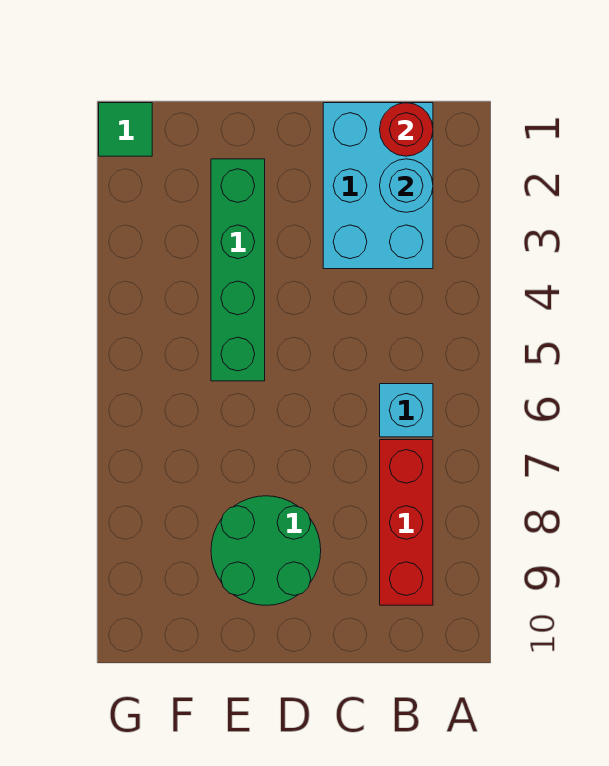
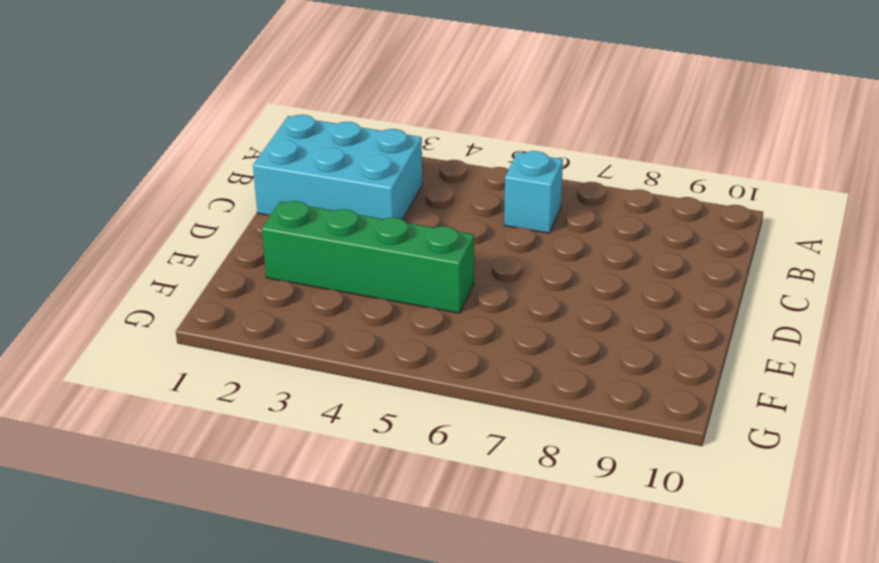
none -> red brick B7:B9 level 1
none -> green round brick D8:E9 level 1

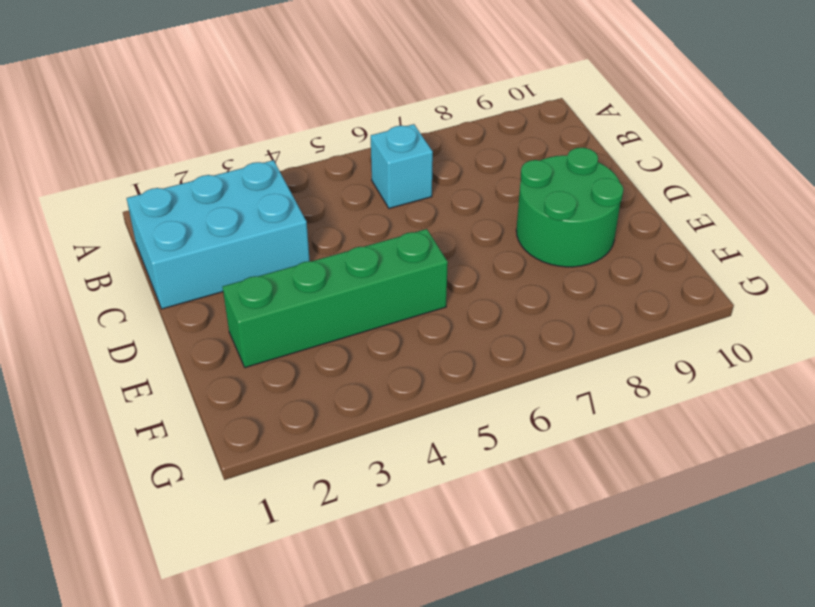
none -> red brick B7:B9 level 1
none -> green tile G1 level 1

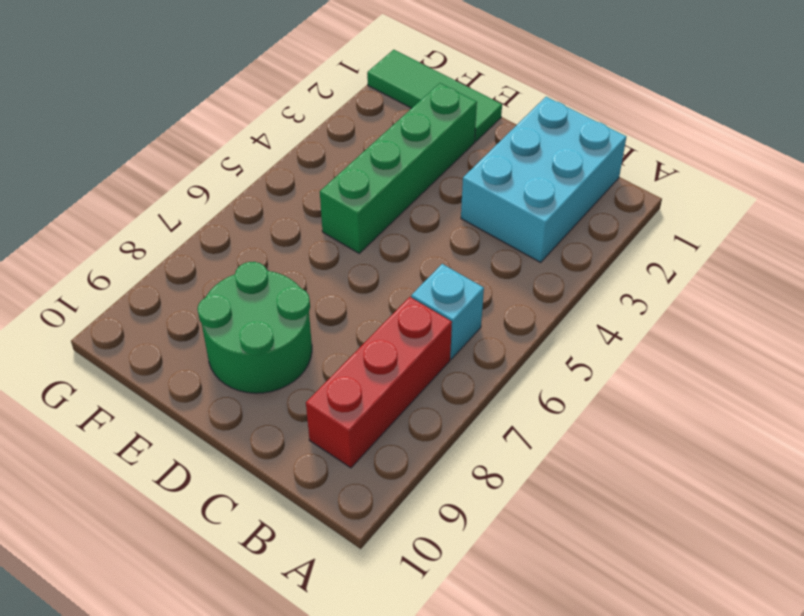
green tile E1:G1 level 1 -> green tile G1 level 1
none -> red round brick B1 level 2
none -> cyan round brick B2 level 2

